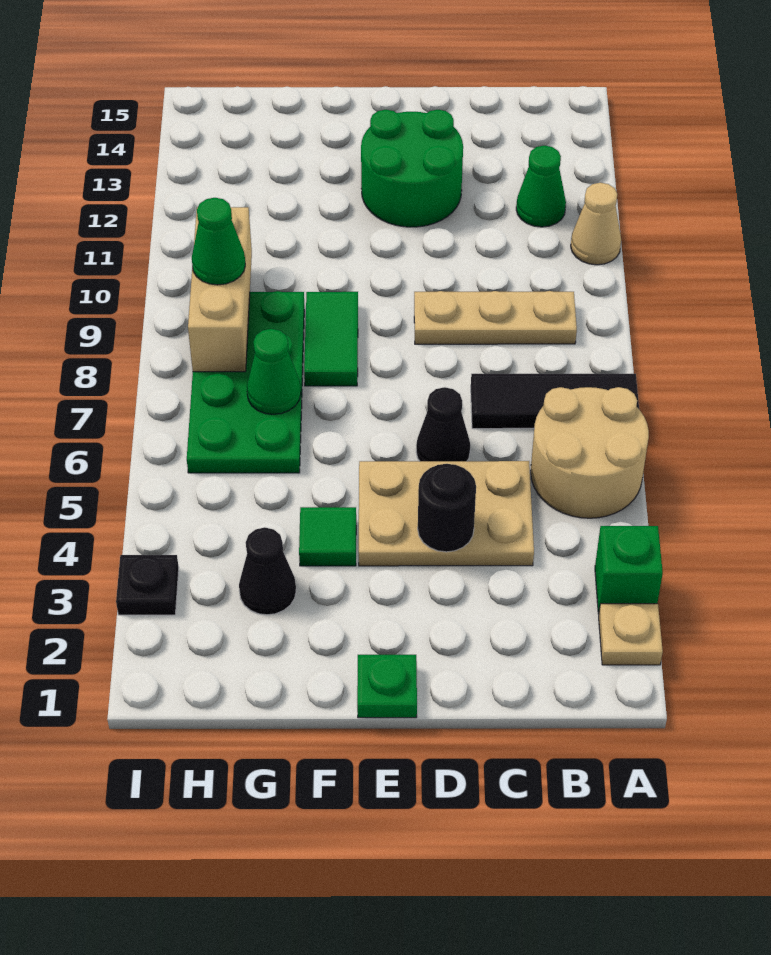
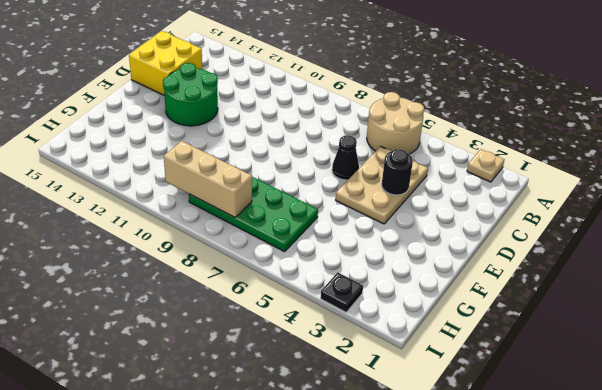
yellow brick C14:D15 level 1 -> none
none -> green brick A3 level 1
none -> black tile A7:C7 level 1
none -> tan cone A11 level 1

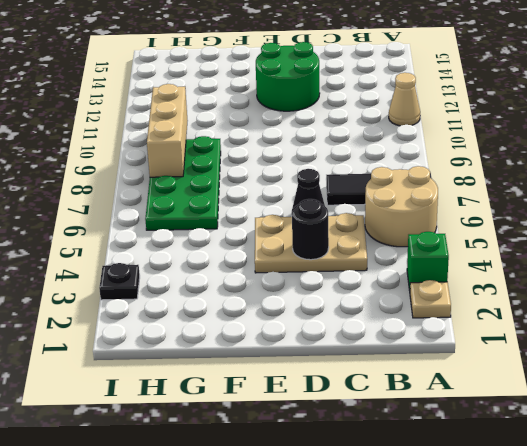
none -> tan plate B9:D9 level 1
none -> green cone B12 level 1
none -> green plate E1 level 1

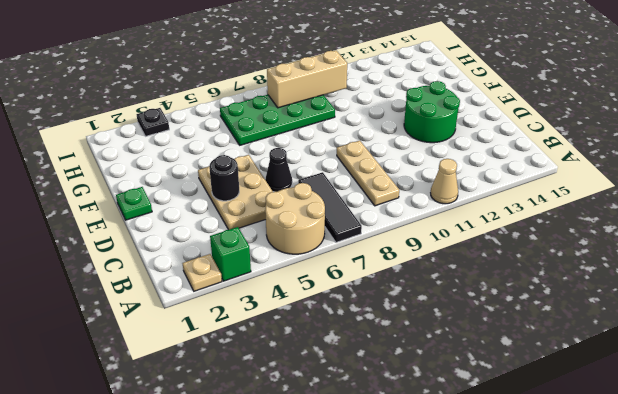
none -> green cone B12 level 1
none -> green tile F4 level 1
none -> green tile F8:F9 level 1

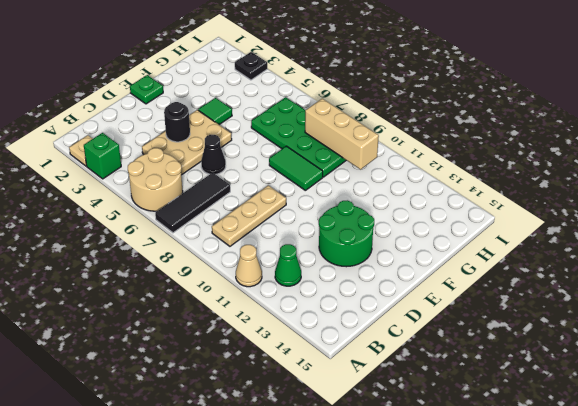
none -> black cone G3 level 1
none -> green cone G7 level 2
none -> green cone H9 level 3

